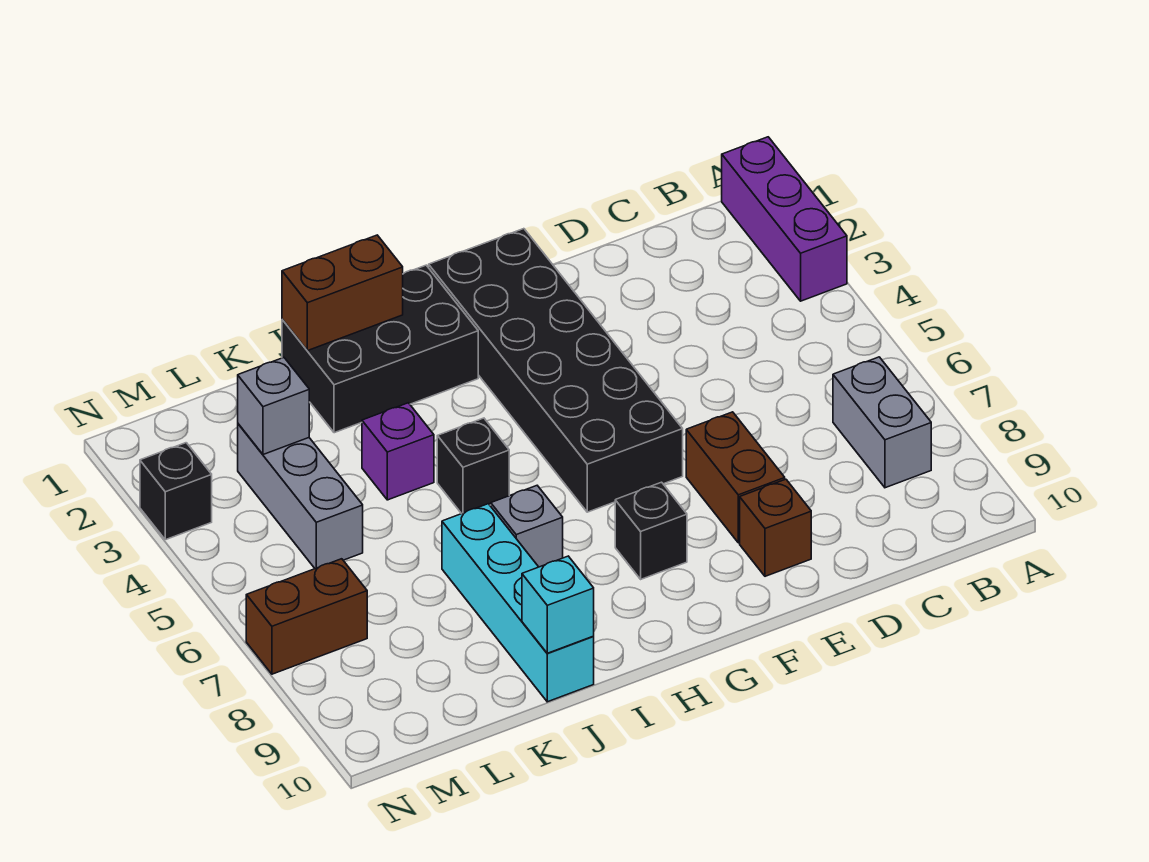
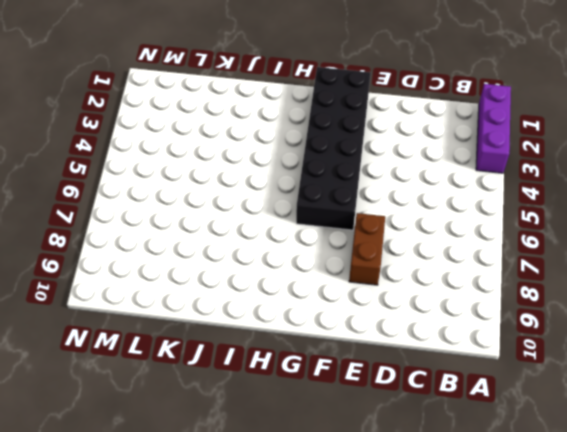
none -> grey brick B7:B8 level 1
none -> brown brick E9 level 1
none -> black brick G8 level 1

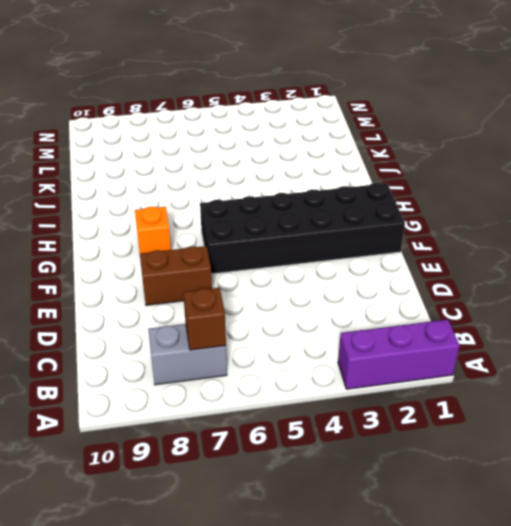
brown brick B7 level 2 -> brown brick E9 level 1
orange brick G8 level 1 -> black brick G8 level 1
none -> black brick H1:J2 level 1
none -> black brick I5 level 1
none -> grey brick I7 level 1

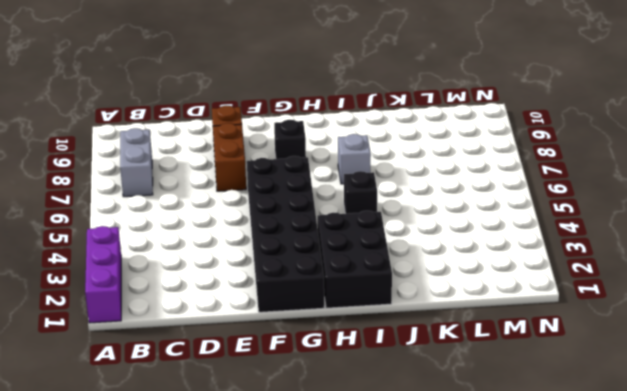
black brick H1:I3 level 1 -> black brick H1:J2 level 1
none -> purple brick J4 level 1
none -> cyan brick J7:J10 level 1
none -> grey brick L3:L5 level 1

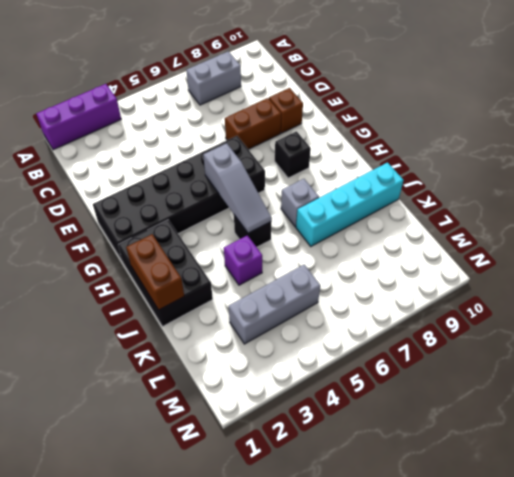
grey slope G5:I5 level 2 top G -> none
none -> brown brick M7:N7 level 1
none -> black brick N3 level 1
none -> cyan brick J10 level 2

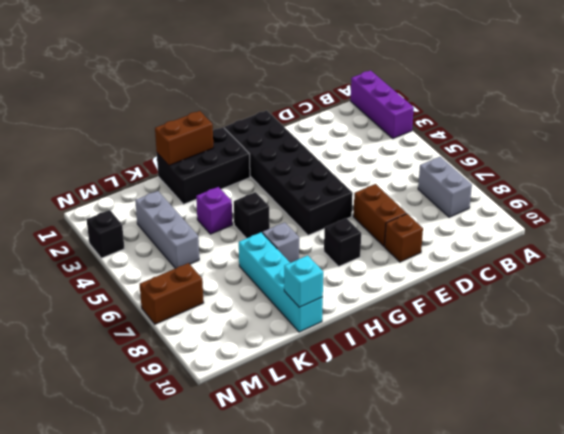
none -> grey brick L3 level 2

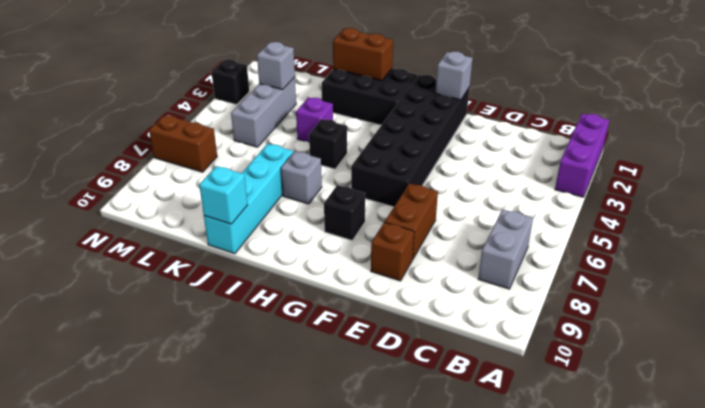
grey brick F1 level 2 -> none

